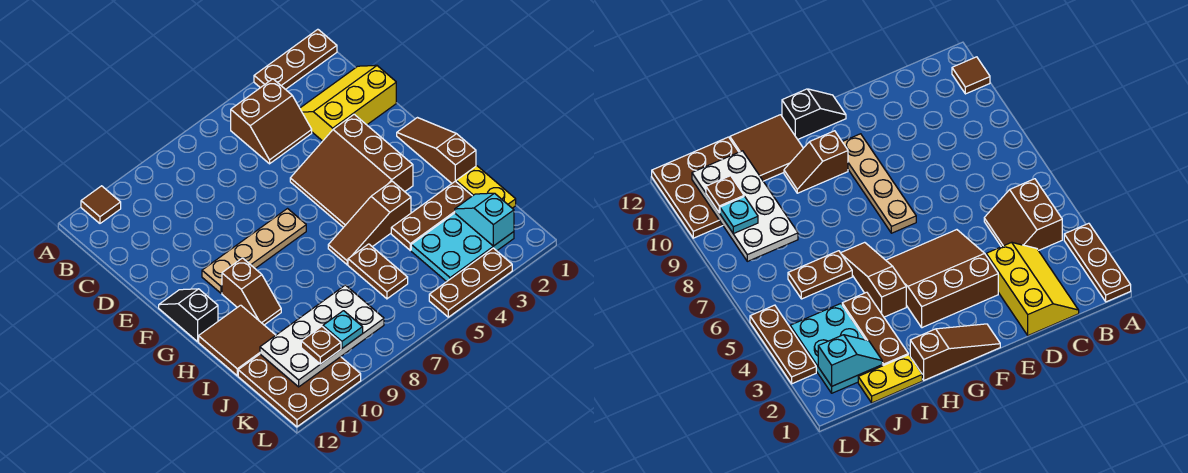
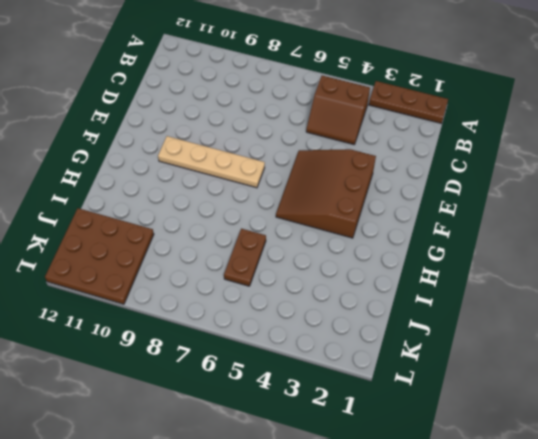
none -> brown tile A11 level 1
none -> yellow slope C1:D3 level 1 top D
none -> brown slope F1:H1 level 1 top H

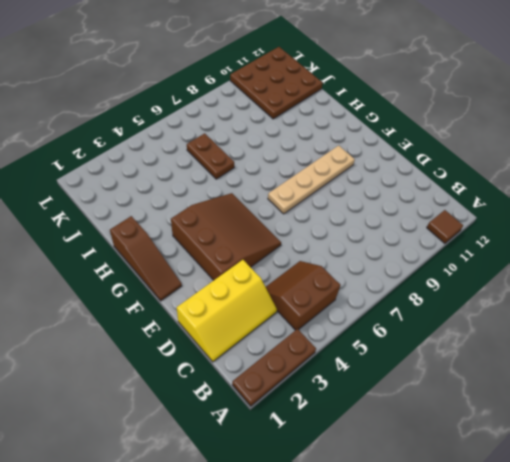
none -> black slope F12:G12 level 1 top G
none -> brown slope G10:H10 level 1 top G
none -> brown slope H4:H6 level 1 top 4

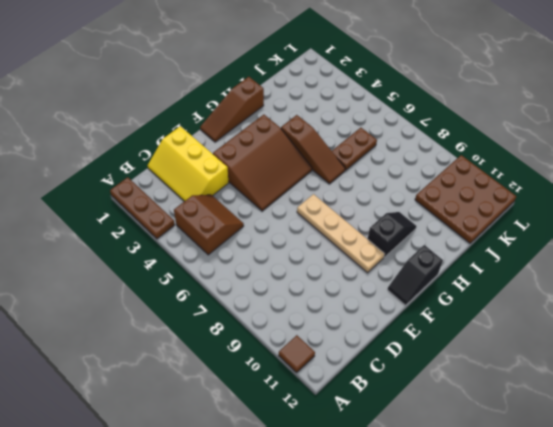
black slope G10:H10 level 1 top G -> brown slope G10:H10 level 1 top G
none -> brown tile H11:I12 level 1
none -> yellow plate I1:J1 level 1
none -> brown plate I2:I4 level 1

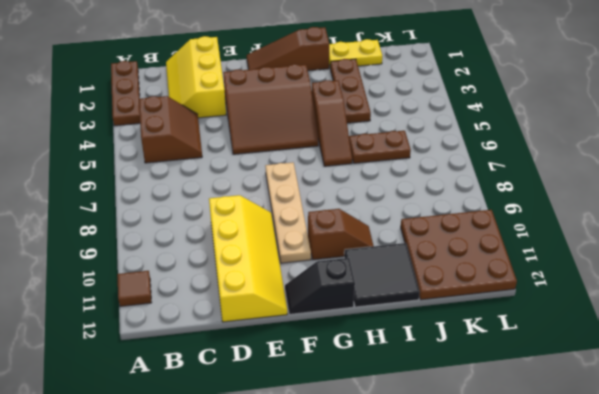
yellow slope D9:E12 level 1 top D -> none
black tile H11:I12 level 1 -> brown tile H11:I12 level 1
none -> cyan plate J2:K4 level 1
none -> brown plate L3:L5 level 1
none -> cyan slope J2:K2 level 2 top K

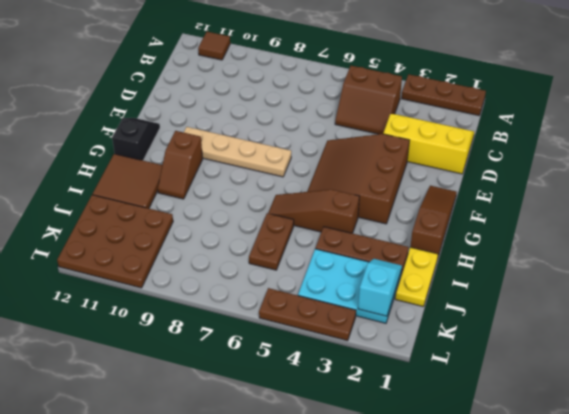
none -> white plate J8:K11 level 2
none -> cyan plate K9 level 3
none -> brown plate K10 level 3

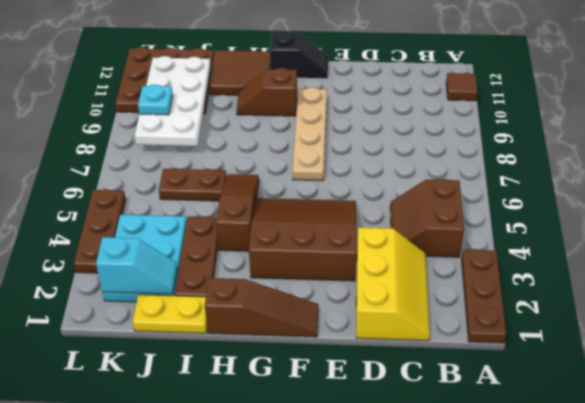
none -> brown plate K10 level 3

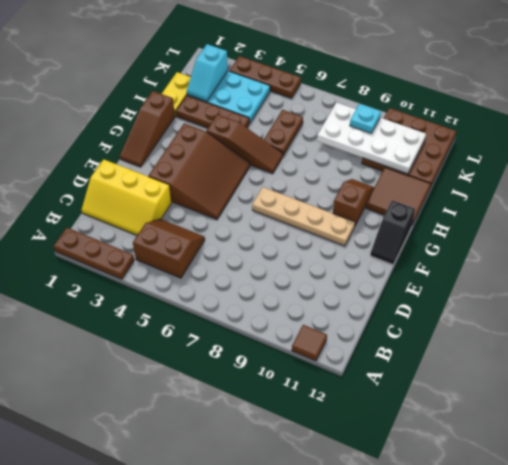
none -> brown plate K10 level 3

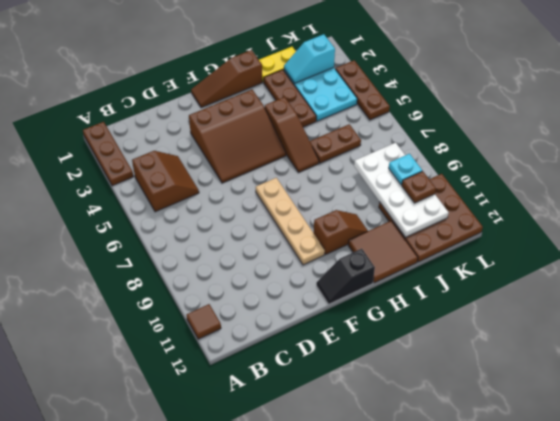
none -> yellow slope C1:D3 level 1 top D

